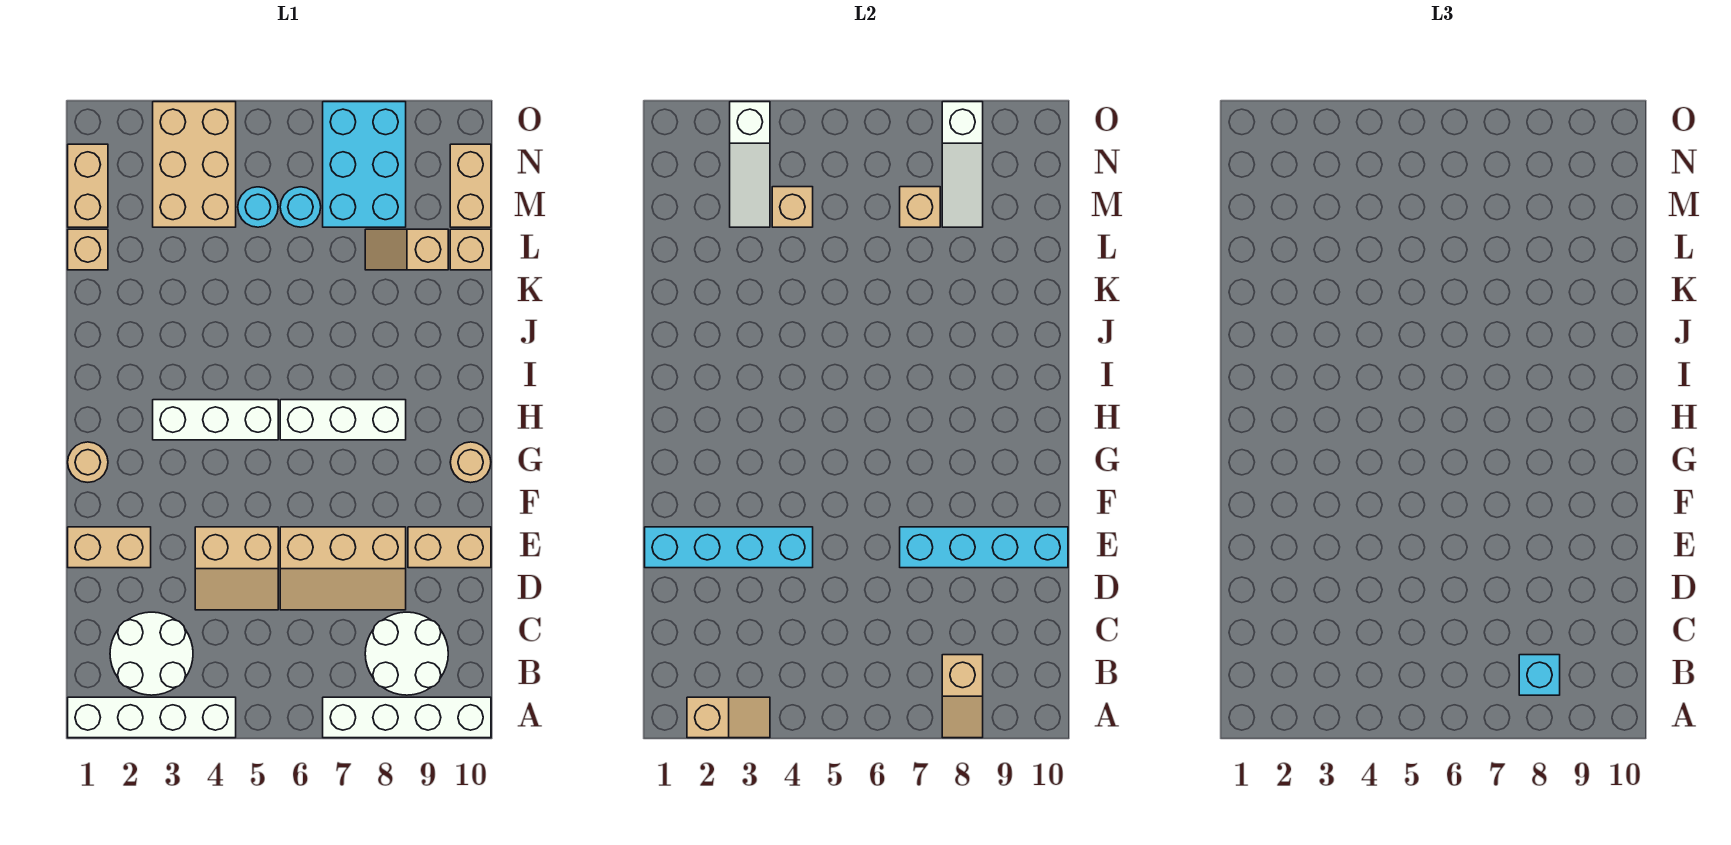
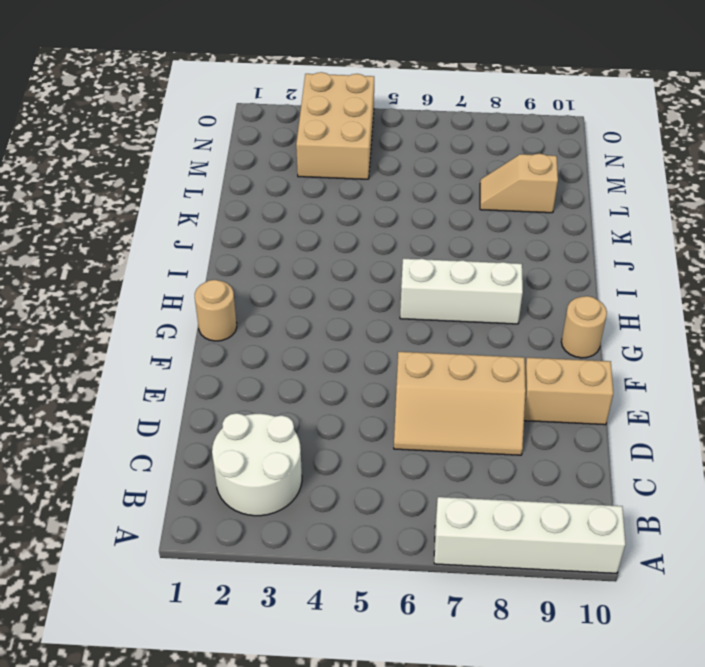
none -> white brick A1:A4 level 1
none -> white round brick B8:C9 level 1
none -> tan slope D4:E5 level 1 top E
none -> tan brick E1:E2 level 1

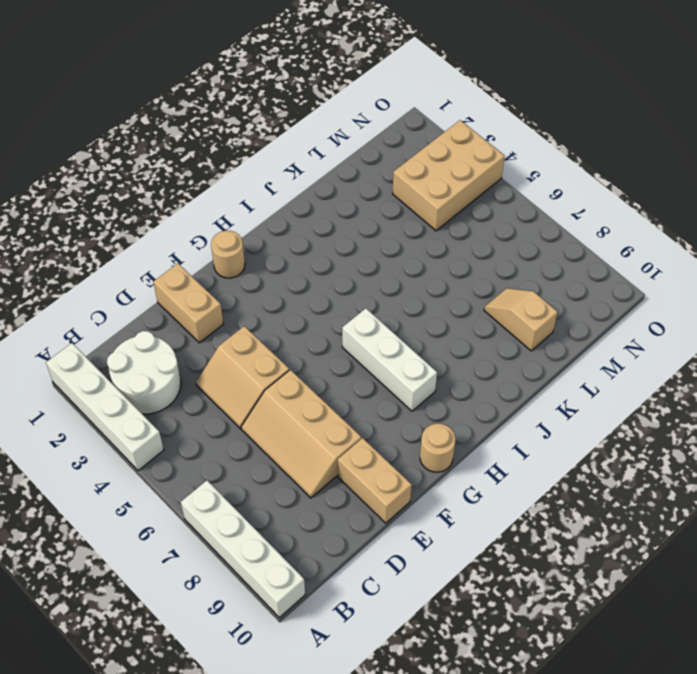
none -> white round brick B8:C9 level 1
none -> white brick H3:H5 level 1
none -> tan brick L1 level 1
none -> tan brick L10 level 1

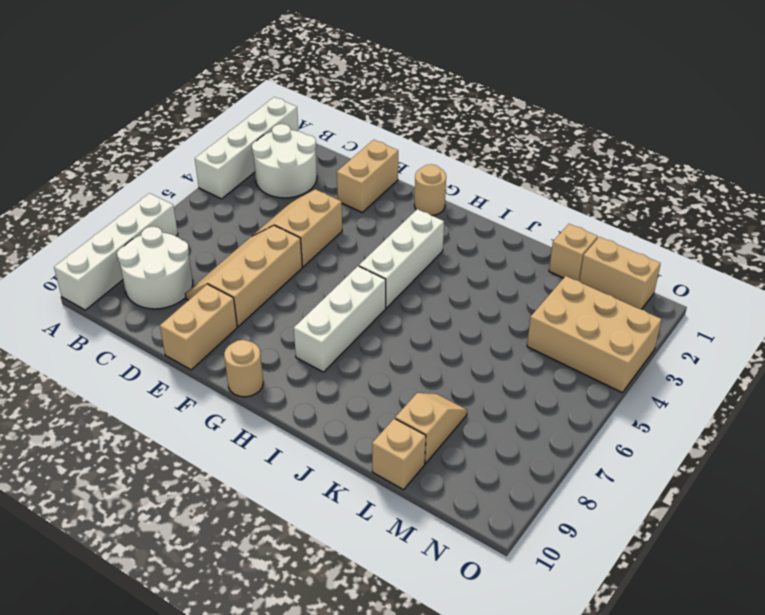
none -> cyan round brick M5 level 1
none -> cyan round brick M6 level 1
none -> cyan brick M7:O8 level 1
none -> tan brick M10:N10 level 1

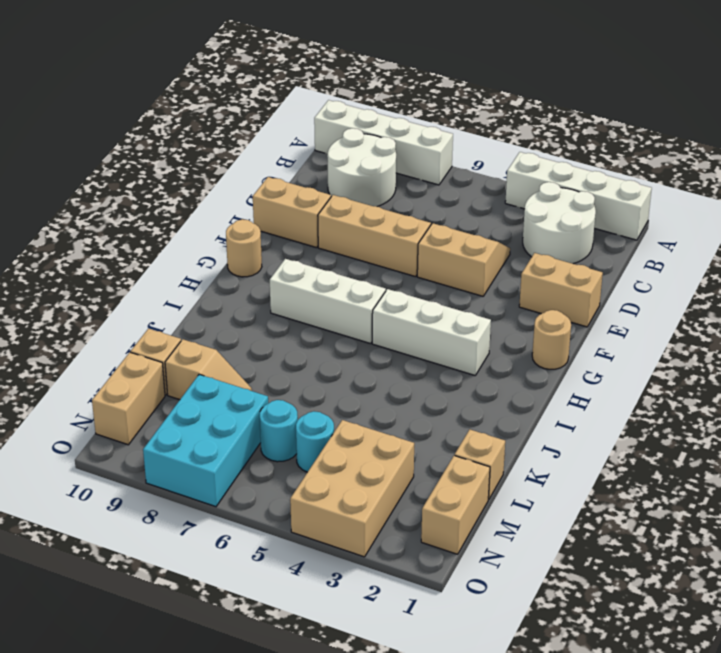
none -> tan slope A2:A3 level 2 top 2
none -> tan slope A8:B8 level 2 top B
none -> cyan brick E1:E4 level 2
none -> cyan brick E7:E10 level 2

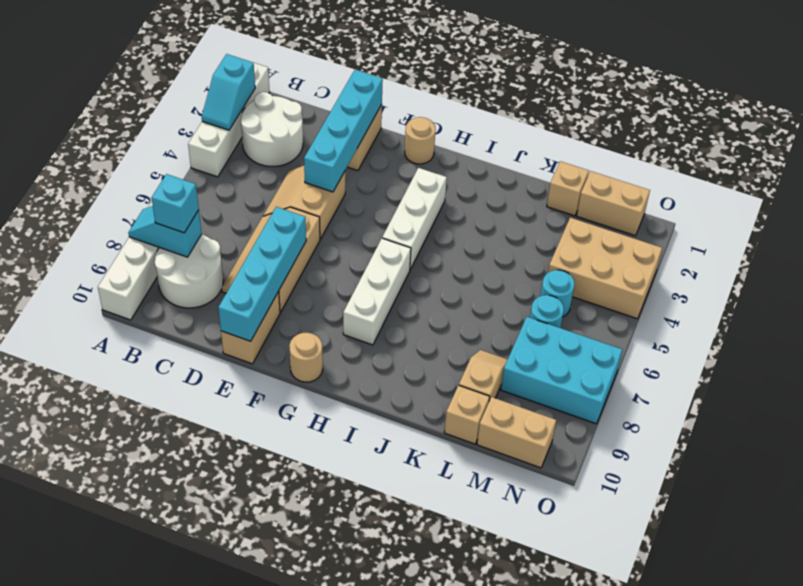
cyan slope A2:A3 level 2 top 2 -> tan slope A2:A3 level 2 top 2
cyan slope A8:B8 level 2 top B -> tan slope A8:B8 level 2 top B
none -> white slope M3:O3 level 2 top O
none -> tan brick M4 level 2
none -> tan brick M7 level 2
none -> white slope M8:O8 level 2 top O

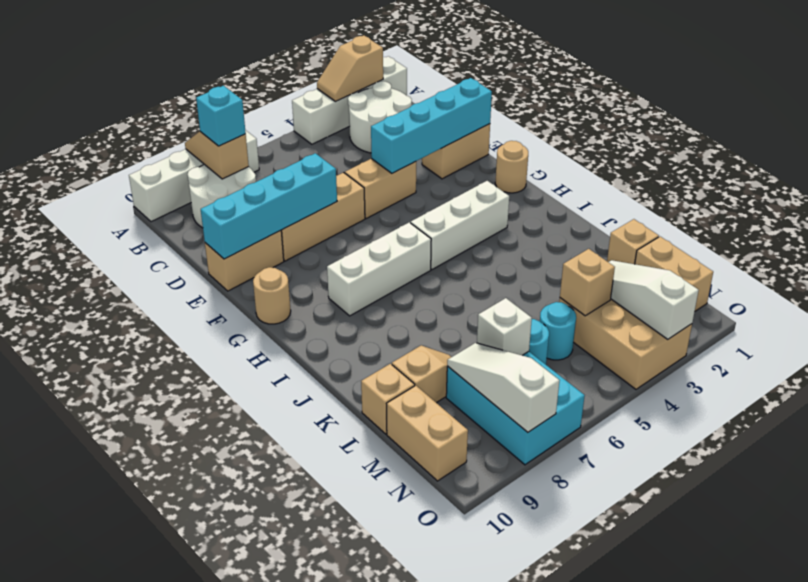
white brick M7 level 2 -> tan brick M7 level 2

